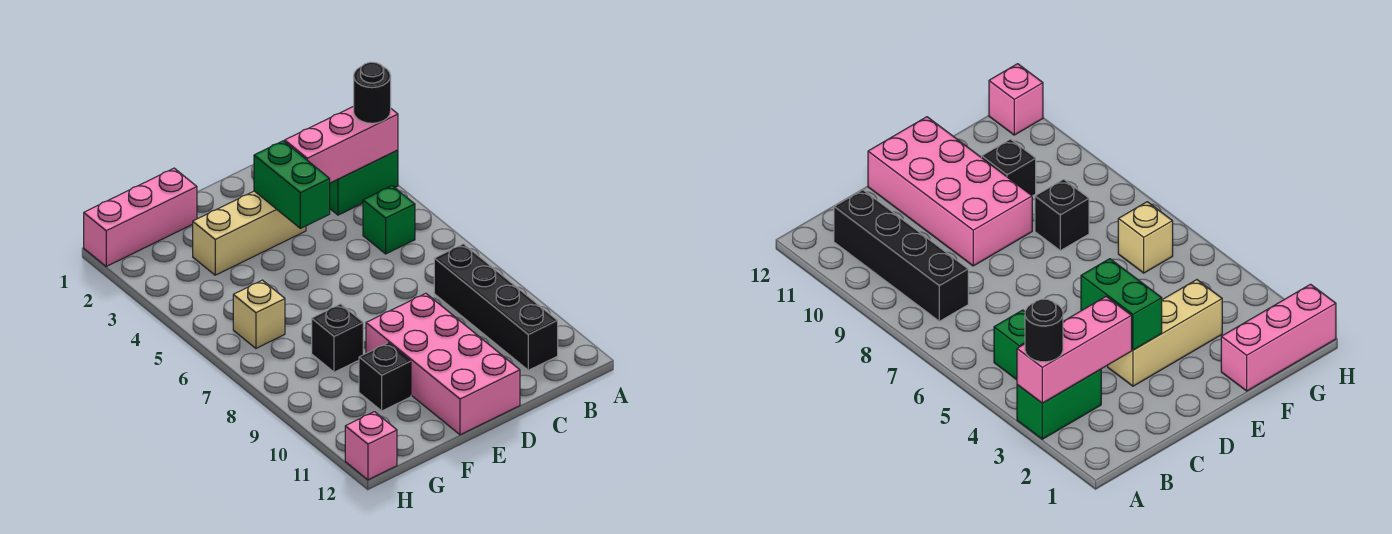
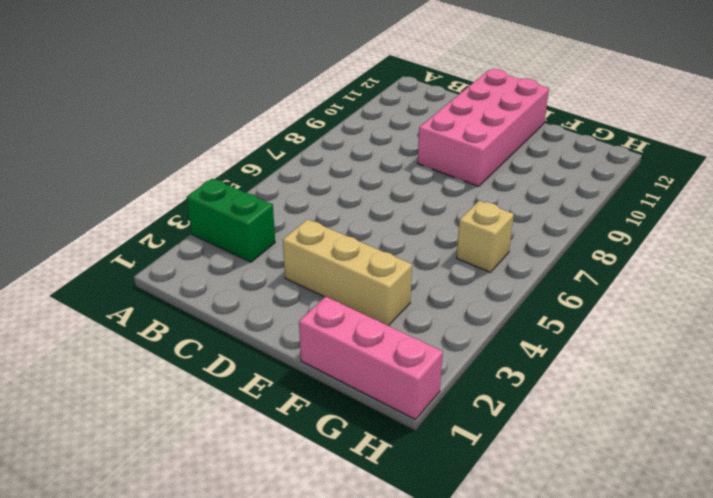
none -> green brick B5 level 1
none -> black brick B8:B11 level 1
none -> black brick F8 level 1

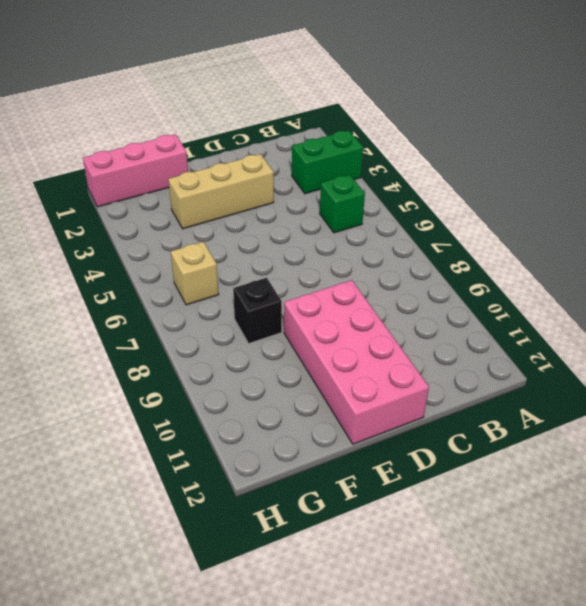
none -> black brick B8:B11 level 1
none -> black brick F10 level 1
none -> pink brick H12 level 1

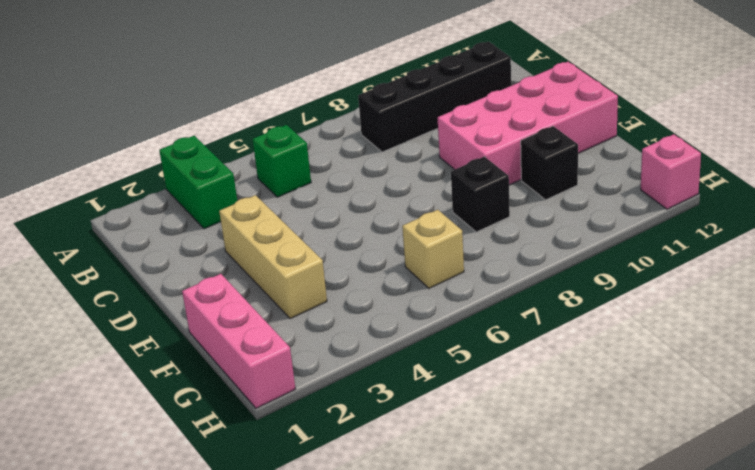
none -> pink brick A3:C3 level 2
none -> green brick D3:D4 level 2
none -> black round brick A3 level 3

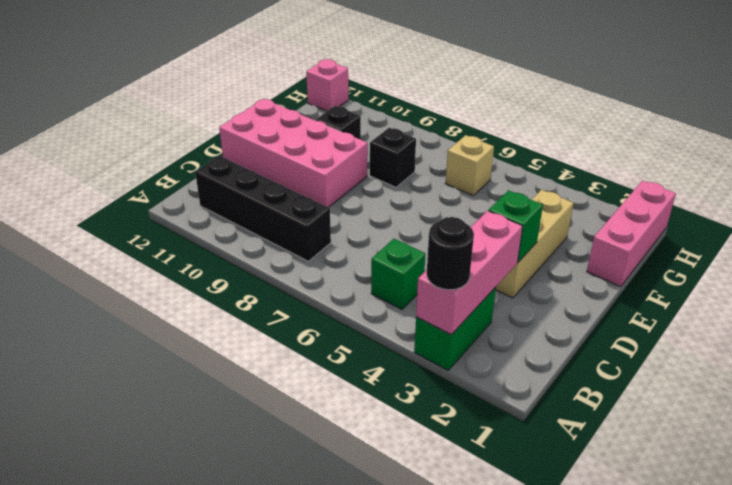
green brick D3 level 2 -> green brick D3:D4 level 2

